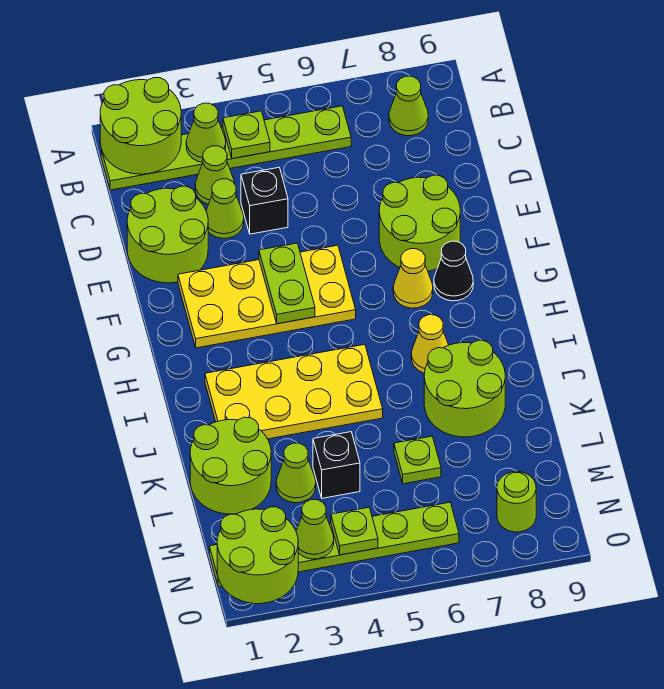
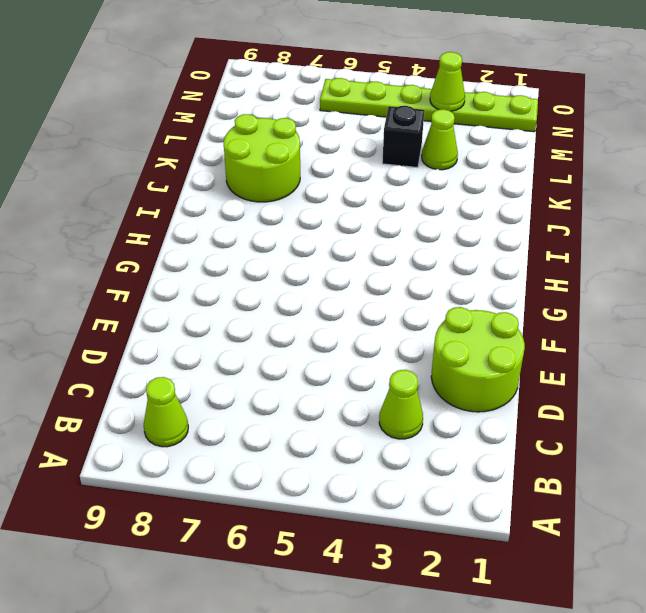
none -> lime plate B1:B6 level 1
none -> lime cone D3 level 1
none -> black brick D4 level 1

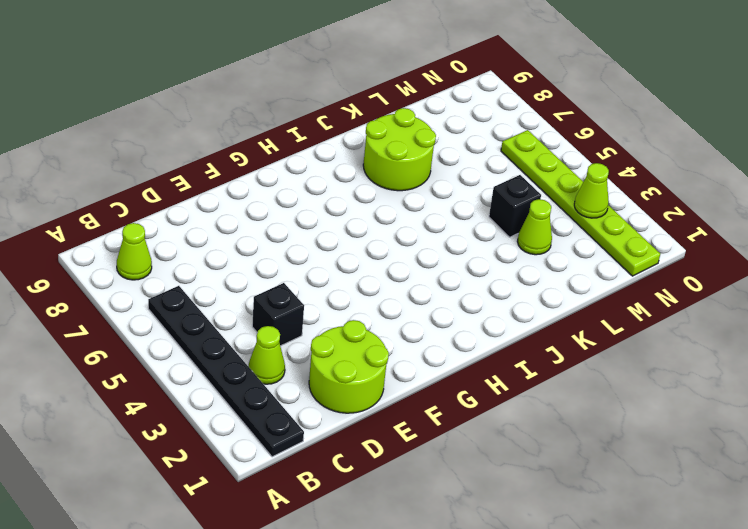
black plate B1:B6 level 1 -> lime plate B1:B6 level 1
none -> lime cone D3 level 1
none -> lime round brick E7:F8 level 1
none -> yellow plate F2:G5 level 1

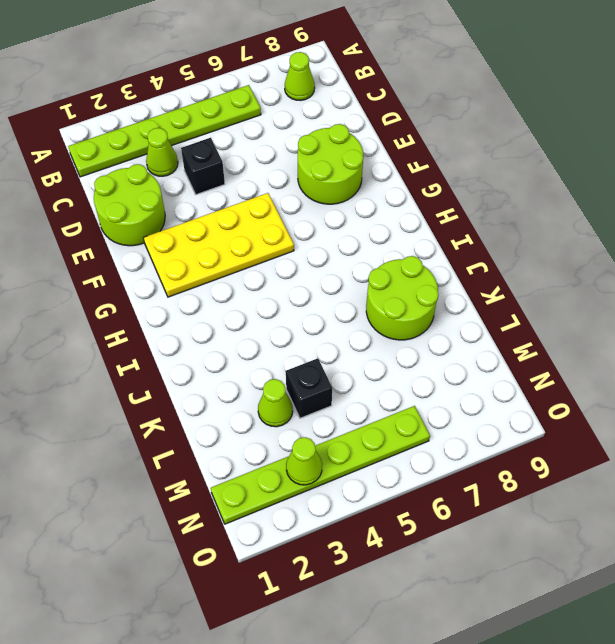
none -> lime cone D3 level 1
none -> yellow cone G7 level 1
none -> black cone G8 level 1

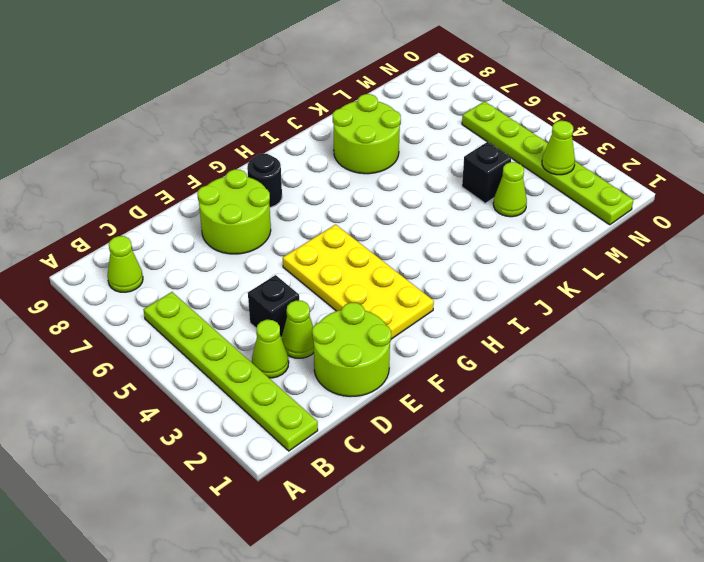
black round brick G8 level 1 -> black cone G8 level 1
none -> yellow cone G7 level 1
none -> yellow plate I2:J5 level 1
none -> yellow cone I7 level 1

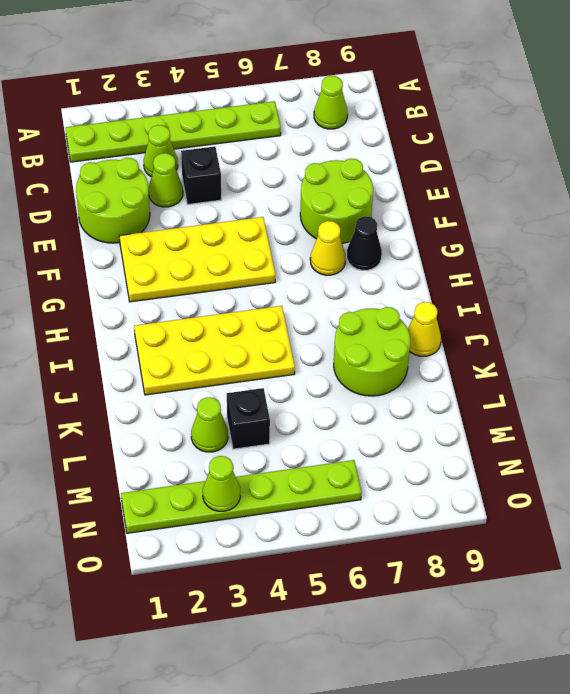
yellow cone J9 level 1 -> yellow cone I7 level 1
none -> lime round brick K1:L2 level 1
none -> lime plate L6 level 1
none -> lime round brick N8 level 1

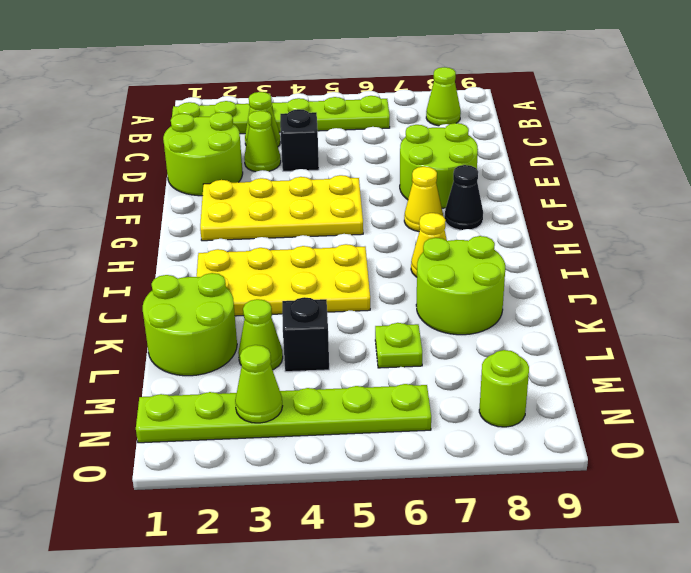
none -> lime round brick A1:B2 level 2
none -> lime cone B3 level 2
none -> lime plate B4 level 2

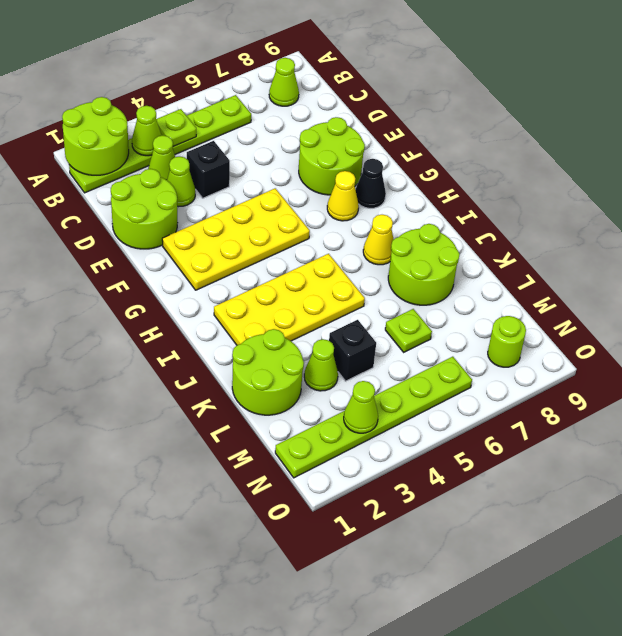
none -> lime plate F4:G4 level 2
none -> lime round brick N1:O2 level 2
none -> lime plate N4 level 2

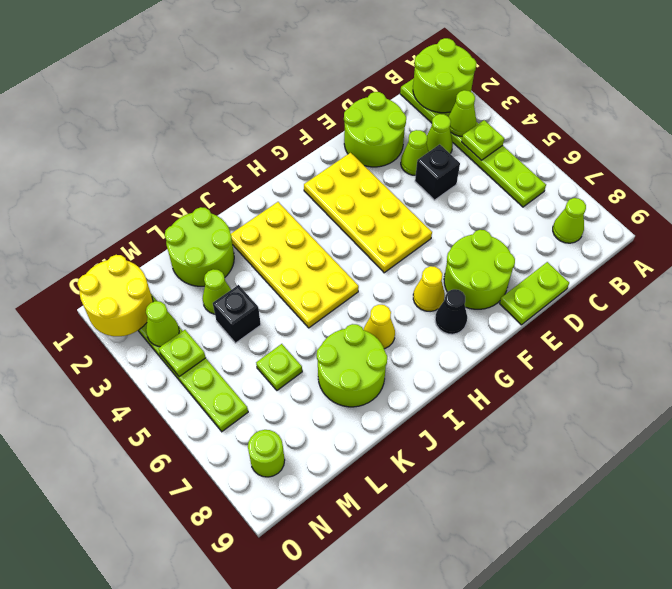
lime plate D9:E9 level 1 -> lime plate F4:G4 level 2
yellow round brick N1:O2 level 2 -> lime round brick N1:O2 level 2

